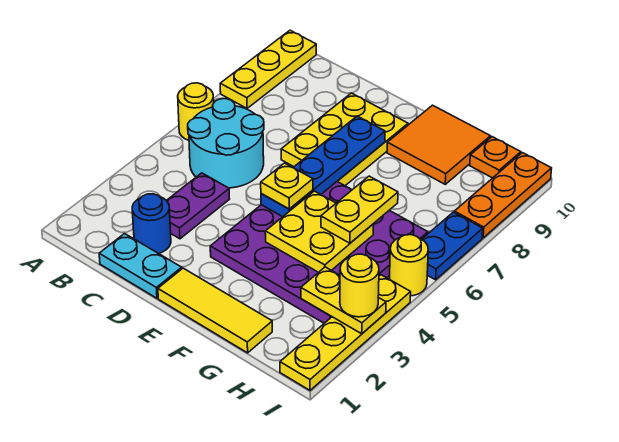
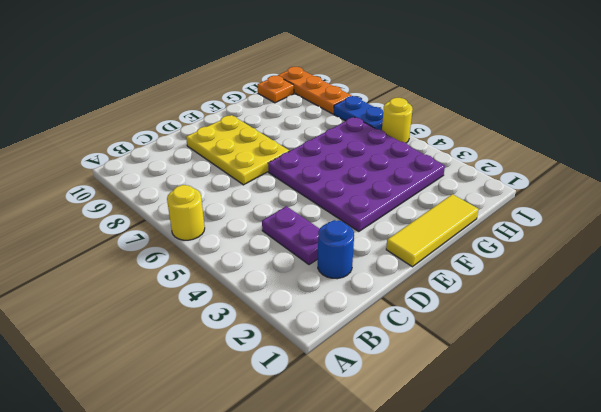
none -> yellow plate A8:A10 level 1
none -> cyan round brick B5:C6 level 1
none -> cyan plate C1:D1 level 1

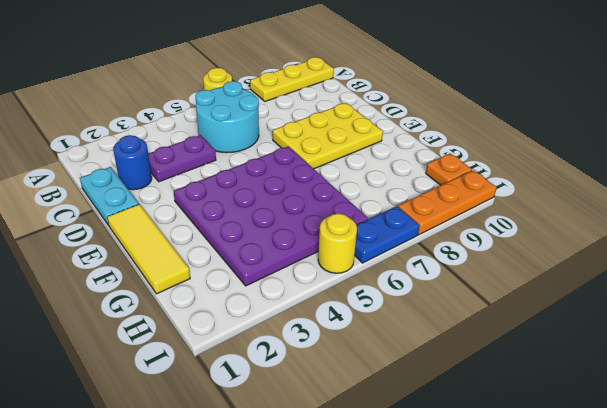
none -> orange tile F9:G10 level 1
none -> yellow plate I1:I4 level 1
none -> blue plate E5:E8 level 2

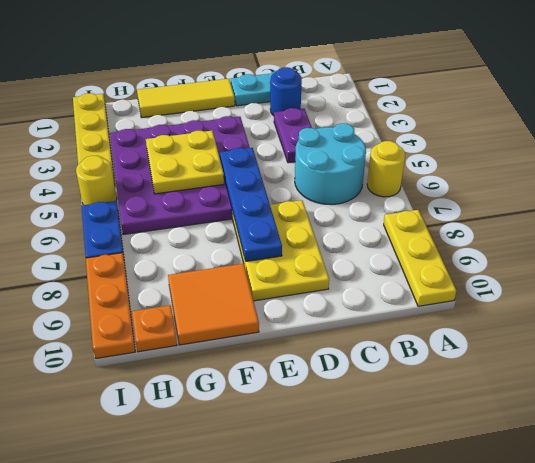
none -> yellow plate H3:I3 level 2
none -> yellow plate E5 level 3
none -> yellow plate G5:G6 level 3

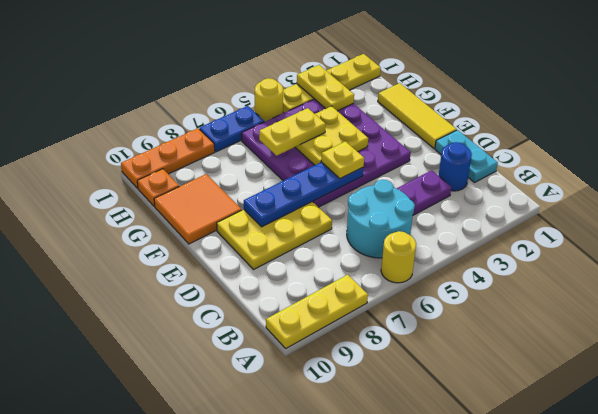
none -> yellow round brick I3 level 3

